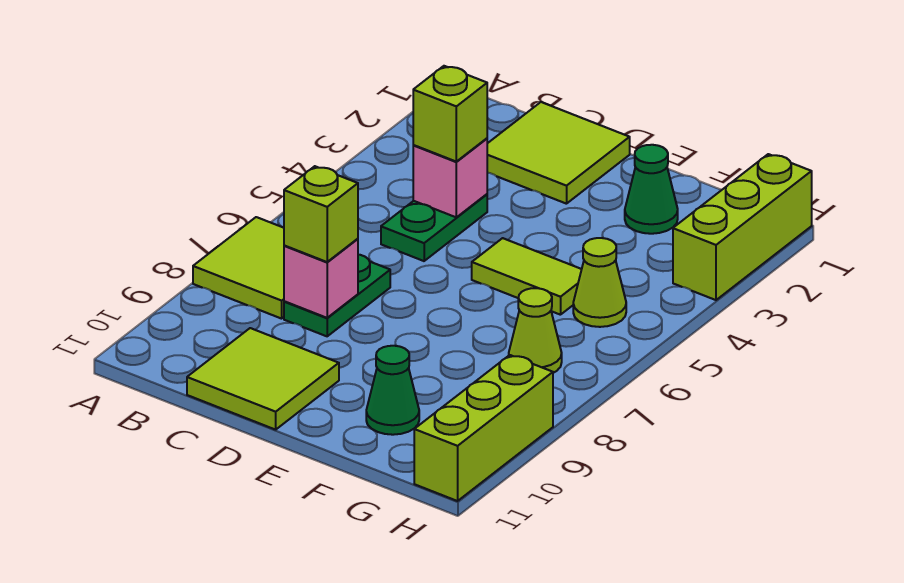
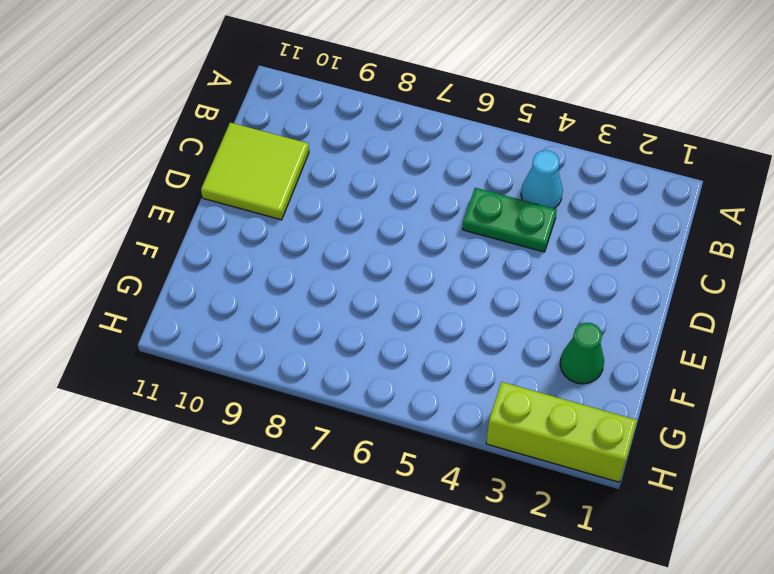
cyan cone B4 level 1 -> none
none -> lime tile A7:B8 level 1
none -> lime tile C1:D2 level 1
none -> green plate C7:C8 level 1

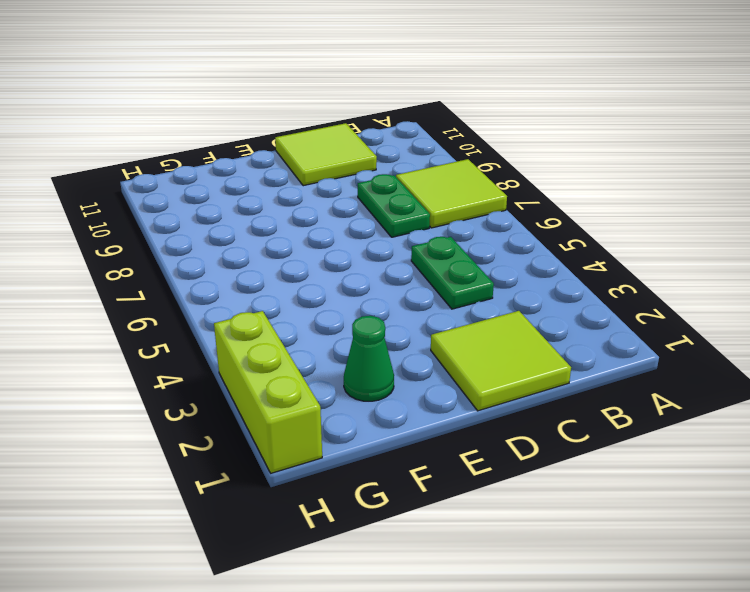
none -> lime tile E5:F5 level 1
none -> green cone F10 level 1
none -> lime cone G5 level 1

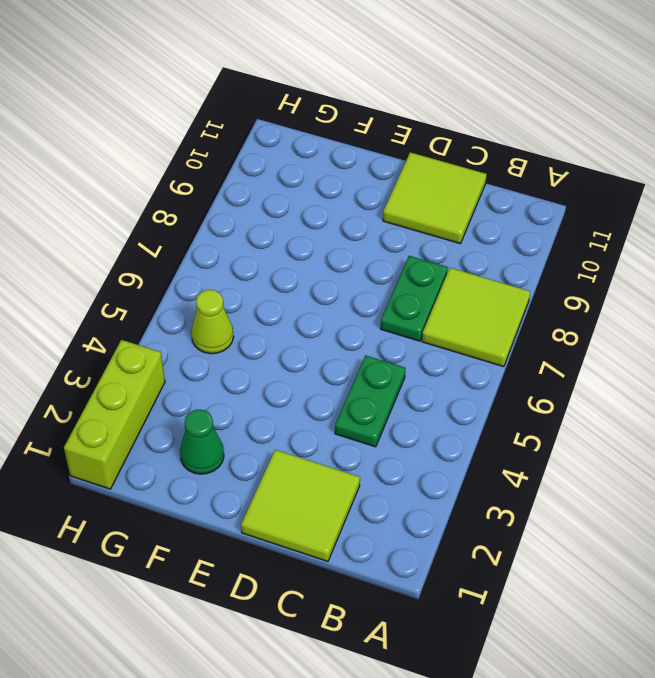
none -> lime tile E5:F5 level 1
none -> green cone F10 level 1
none -> lime cone G7 level 1

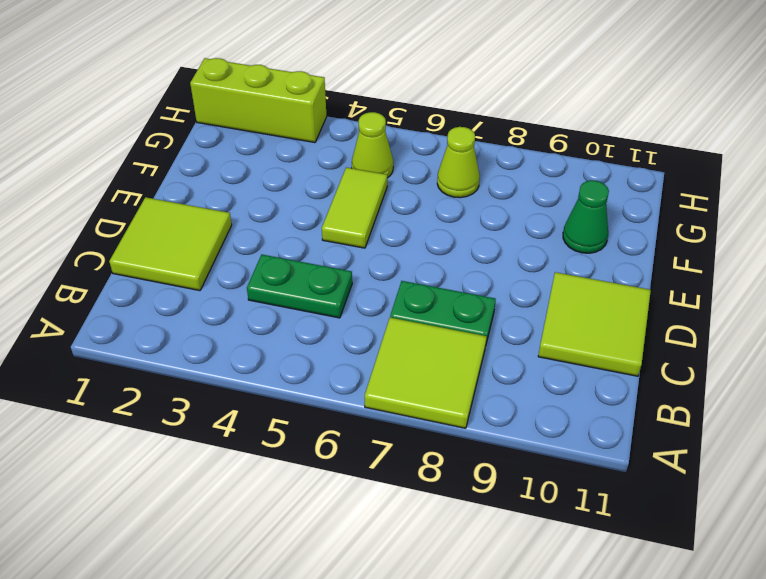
none -> green cone F2 level 1
none -> lime brick H9:H11 level 1
none -> pink brick C4 level 2

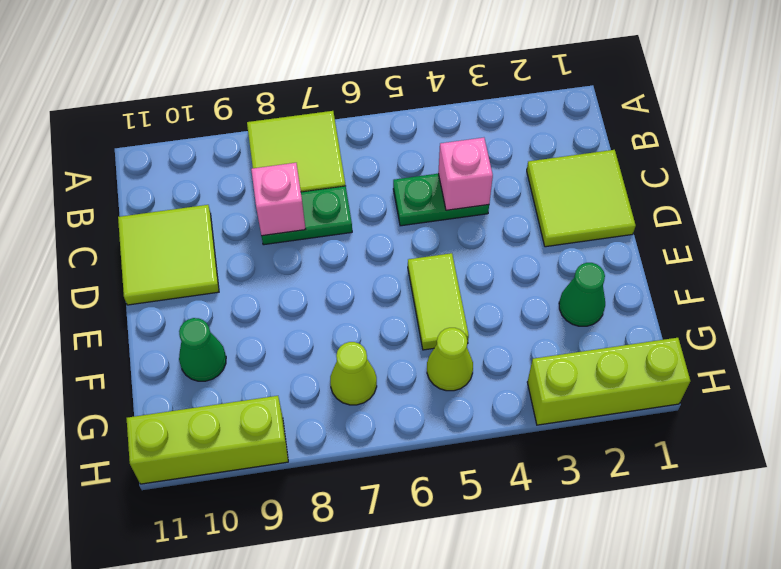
none -> lime brick C4 level 3
none -> lime brick C8 level 3

